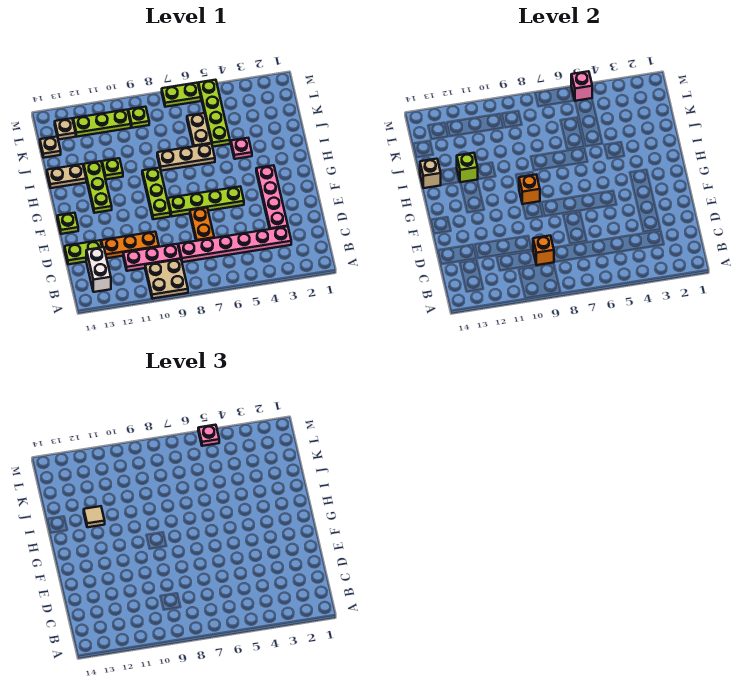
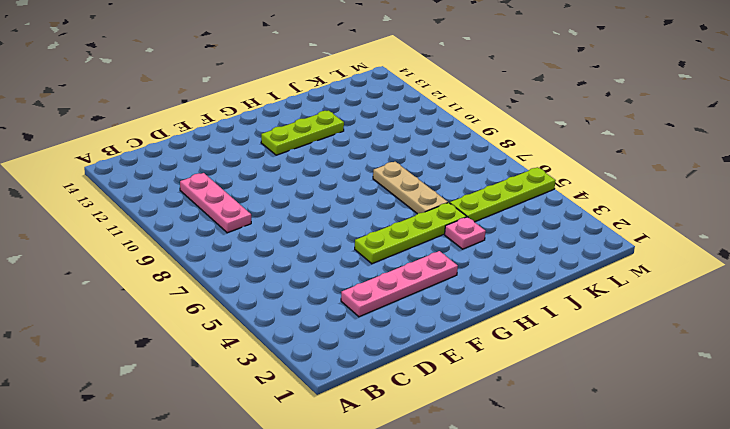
lime plate F5:I5 level 1 -> lime plate F5:F8 level 1
none -> tan plate A9:B10 level 1
none -> white brick B13:C13 level 1
none -> pink plate C3:C8 level 1
none -> orange plate D7:E7 level 1

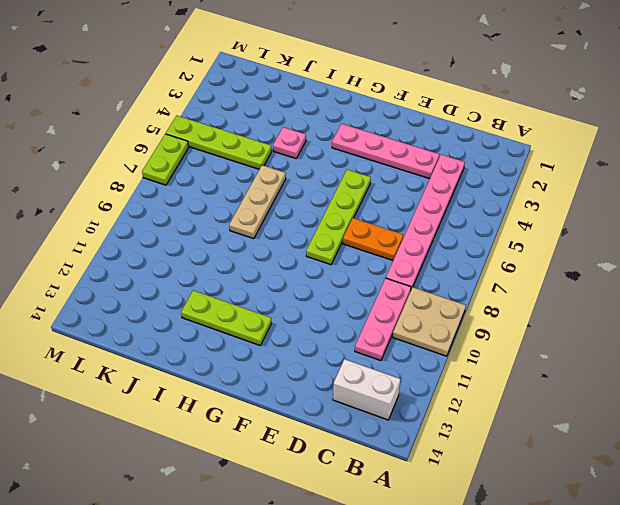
none -> orange plate D10:D12 level 1
none -> lime plate D13:D14 level 1
none -> lime plate F9:H9 level 1
none -> lime plate F14 level 1

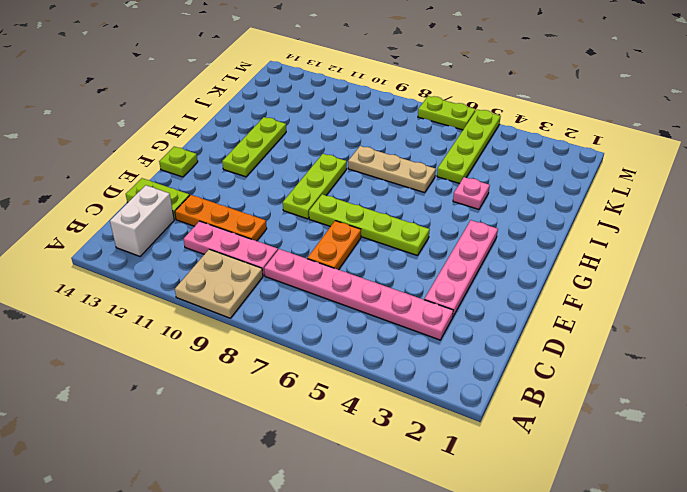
none -> lime plate I11 level 1
none -> tan plate I13:I14 level 1
none -> tan plate J6:K6 level 1
none -> tan plate K14 level 1

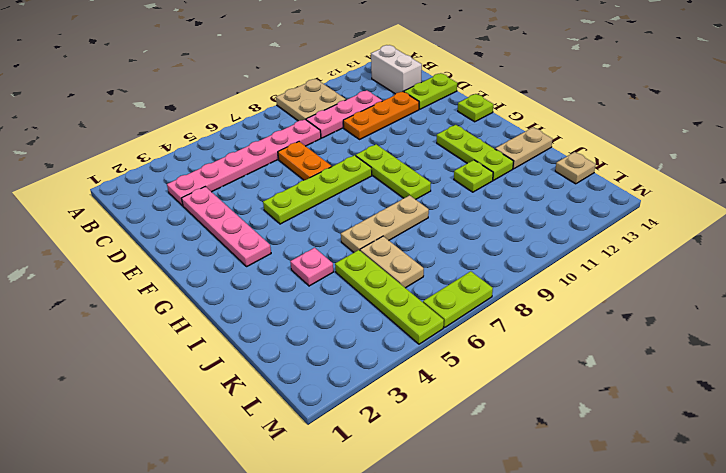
none -> lime plate L9 level 1
none -> lime plate L10:L12 level 1
none -> tan plate L13 level 1
none -> orange brick C9 level 2

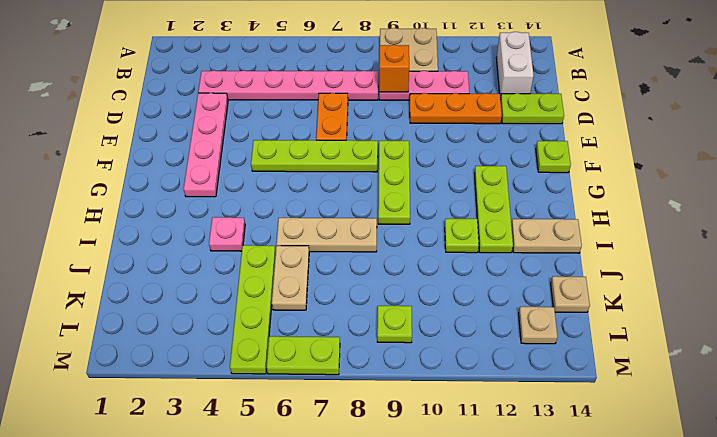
none -> lime plate L10:L12 level 1
none -> orange brick G9 level 2
none -> lime brick I12 level 2
none -> tan brick I14 level 2

